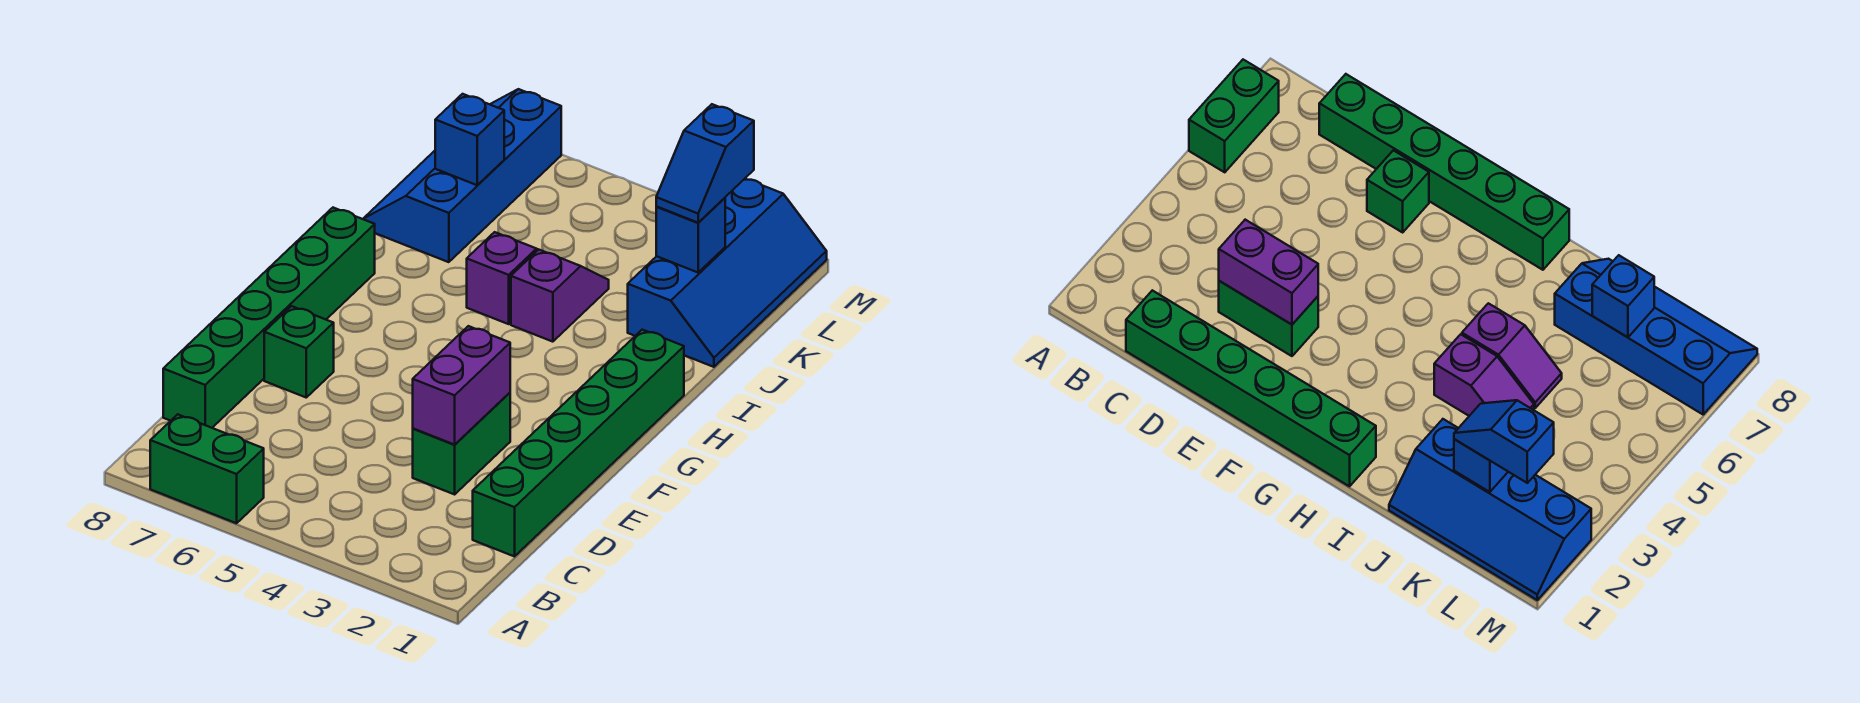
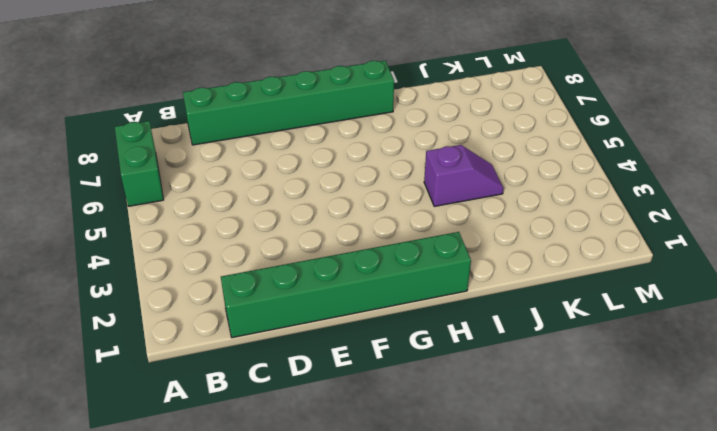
none -> green brick D3:E3 level 1
none -> green brick E7 level 1
none -> purple slope I5:J5 level 1 top I

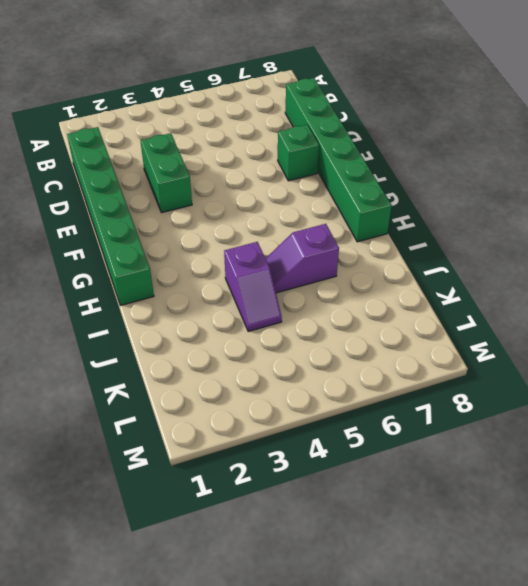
purple slope I5:I6 level 1 top 6 -> purple slope I5:J5 level 1 top I
none -> green brick A6:A7 level 1
none -> blue slope J1:M2 level 1 top 2
none -> blue slope J7:M8 level 1 top 7

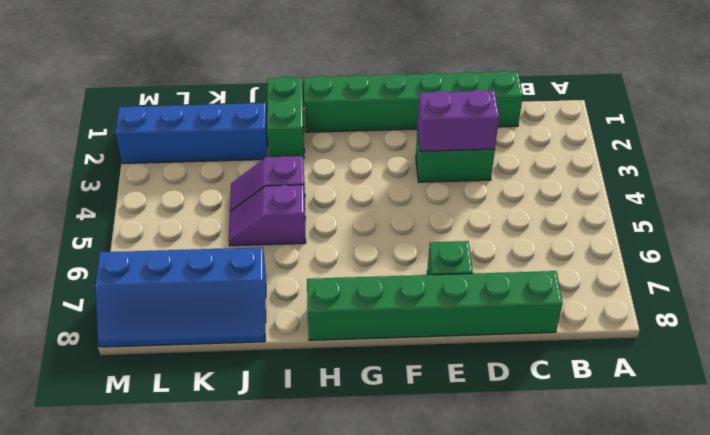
green brick I1:I2 level 1 -> green brick A6:A7 level 1
none -> blue brick K2 level 2
none -> blue brick K7 level 2
none -> blue slope K2:L2 level 3 top L

